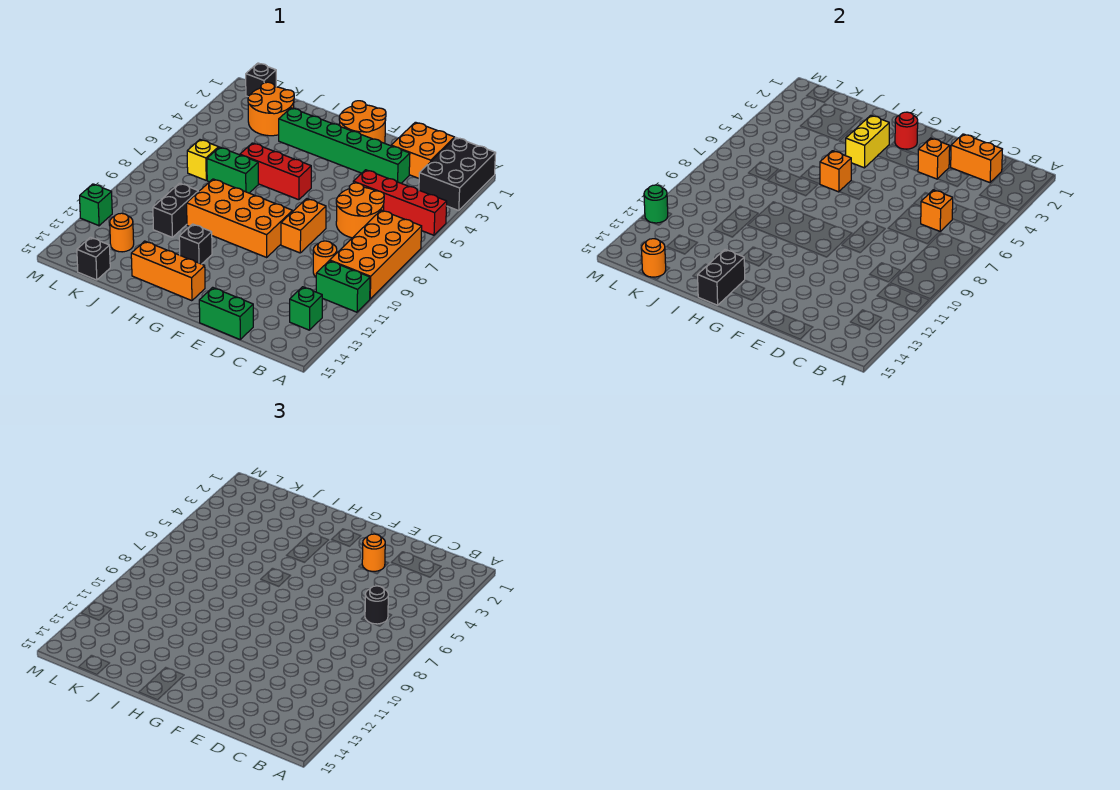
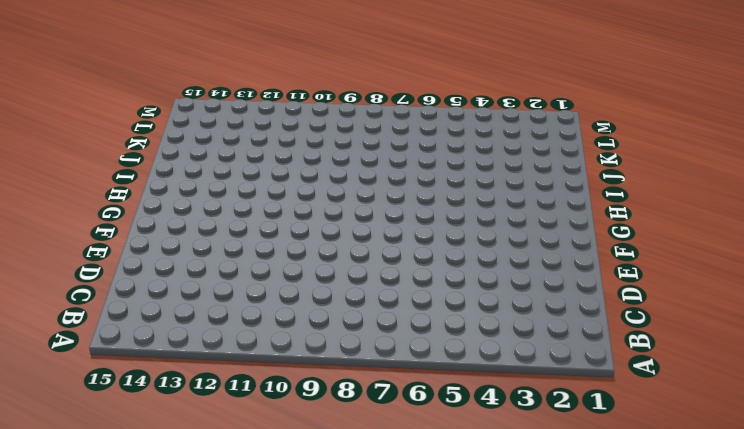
none -> black brick A1:B3 level 1
none -> red brick A5:D5 level 1
none -> orange brick A7:B10 level 1
none -> green brick A11:B11 level 1

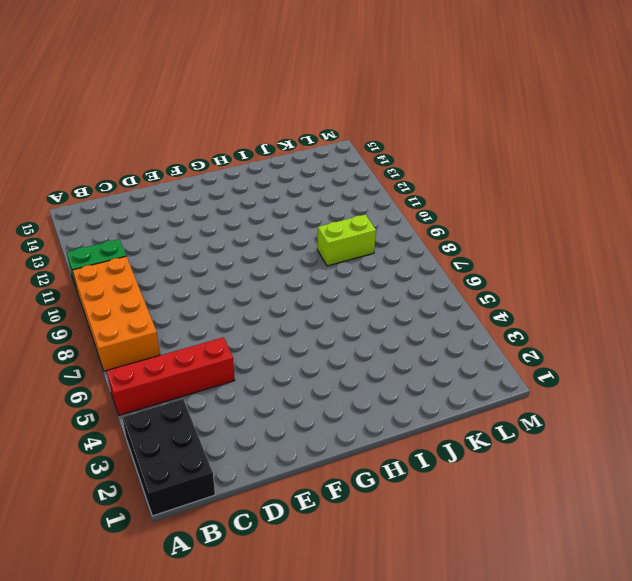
lime brick J9:K9 level 1 -> none
none -> green brick B13 level 1
none -> orange brick C1:D2 level 1
none -> orange round brick C6:D7 level 1
none -> orange round brick C10 level 1

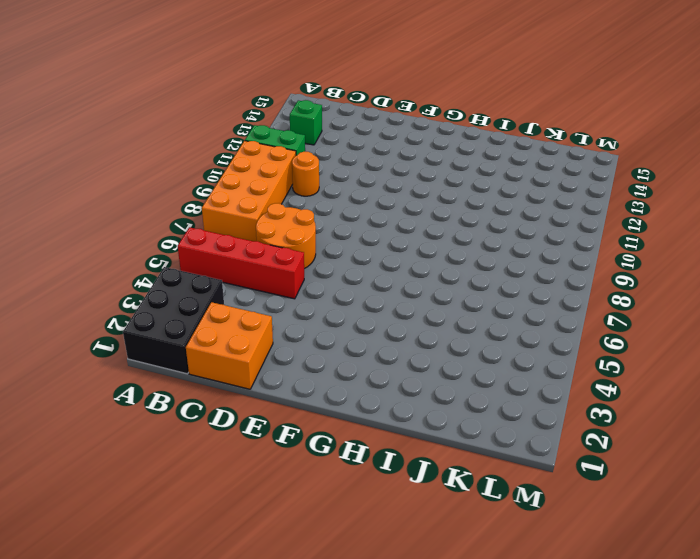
none -> green brick D3:I3 level 1
none -> green brick D15:E15 level 1
none -> orange brick E8:E9 level 1
none -> orange round brick F1:G2 level 1

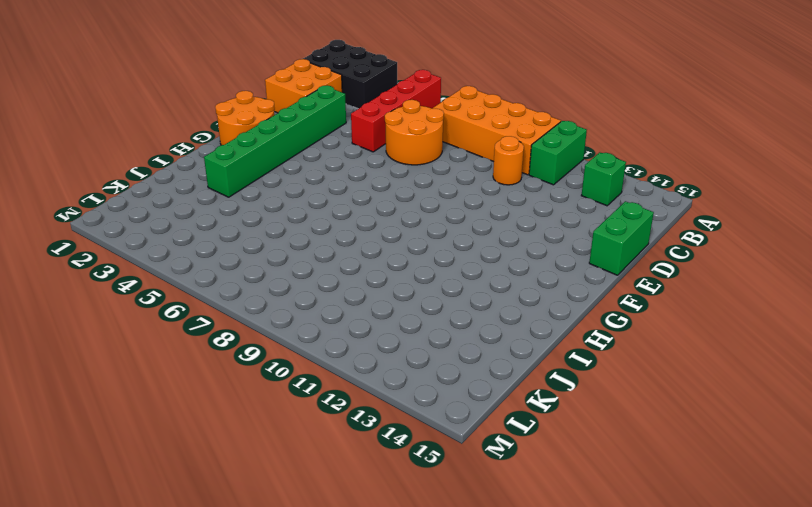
none -> orange brick E8:E9 level 1
none -> orange brick F9:I10 level 1
none -> red brick G6:I6 level 1
none -> orange brick G14:I14 level 1

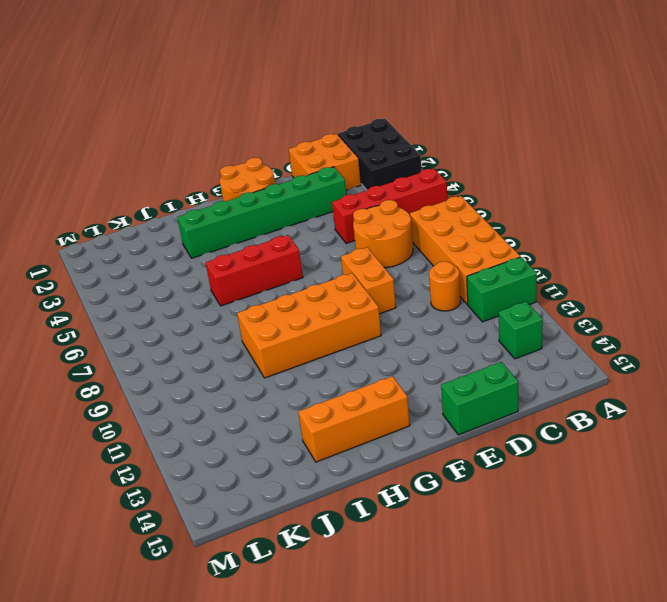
none -> black brick H12 level 1
none -> green brick I7:J7 level 1
none -> orange round brick J2:K3 level 1
none -> black brick J10:J11 level 1

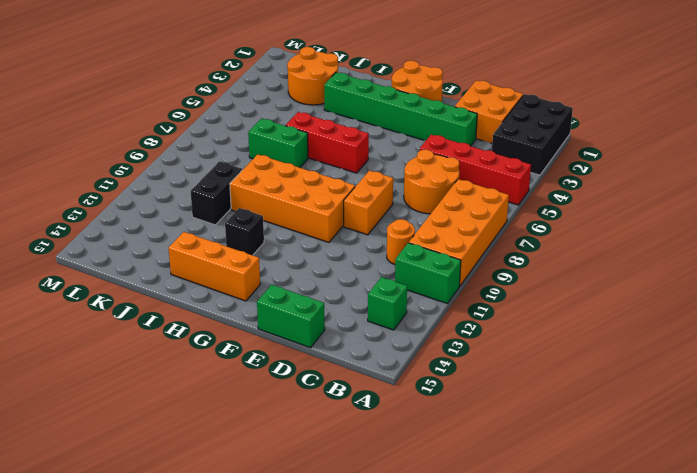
none -> yellow brick K7 level 1
none -> orange round brick K13 level 1
none -> black brick K15 level 1
none -> black brick L1 level 1

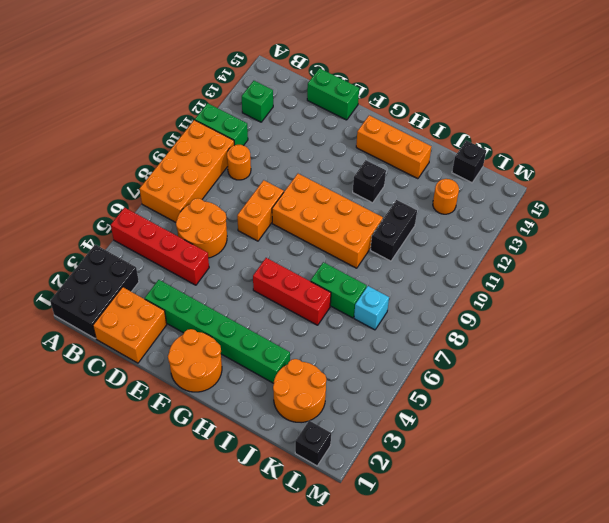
cyan brick K7 level 1 -> yellow brick K7 level 1
none -> green brick M12 level 1
none -> orange brick C2:D2 level 2
none -> orange brick C6 level 2
none -> orange brick E3 level 2

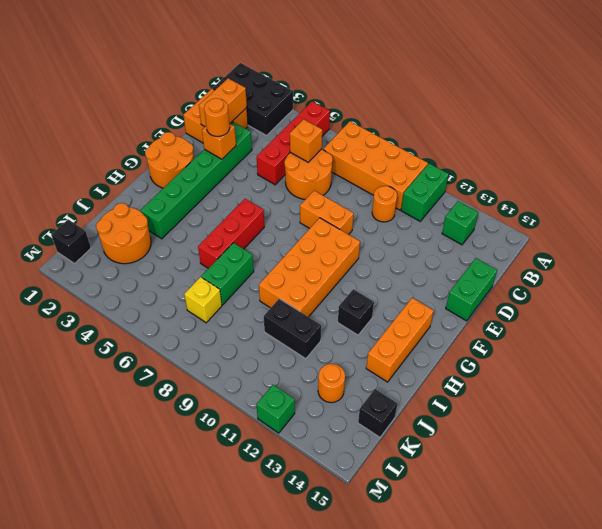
none -> red round brick G2 level 2
none -> yellow brick H3:H4 level 2
none -> orange brick H6 level 2
none -> black brick H14:H15 level 2

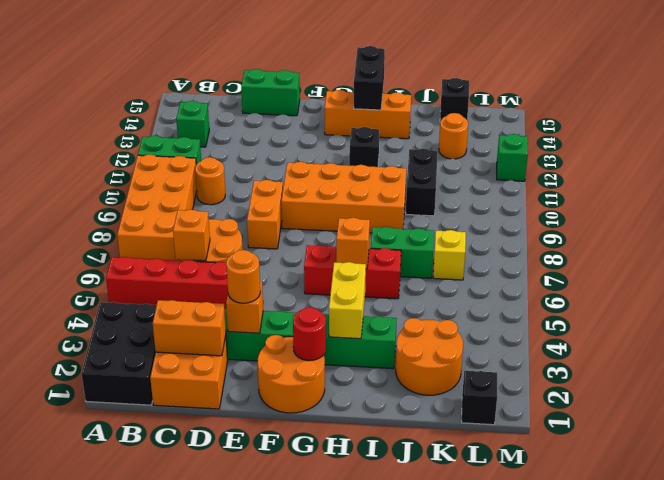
none -> orange round brick K15 level 2
none -> green round brick M12 level 2
none -> black round brick C6 level 3

